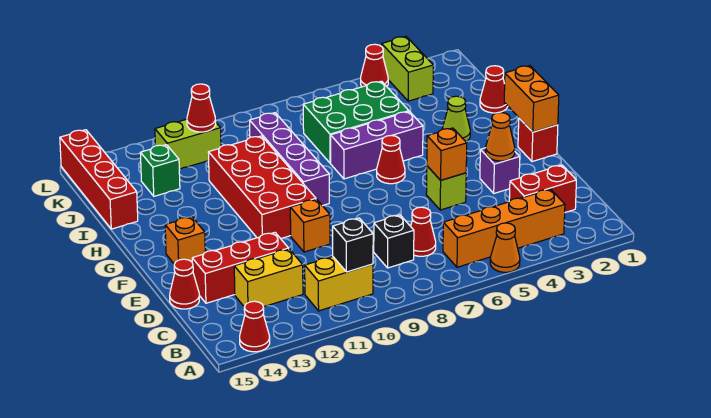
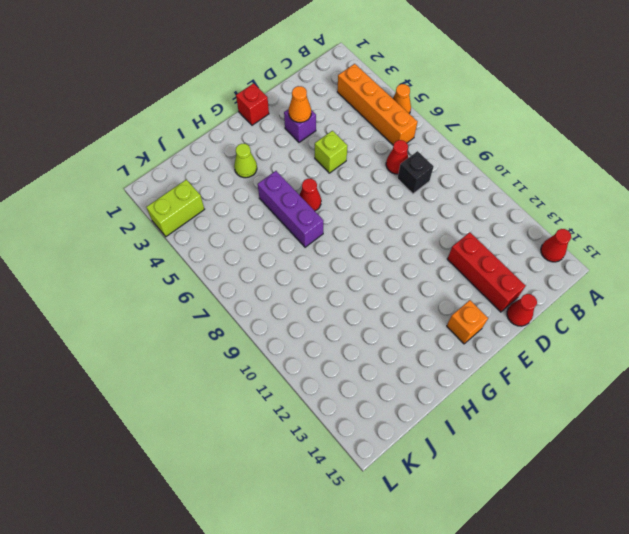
none -> yellow brick B10:B11 level 1
none -> red brick C2:C3 level 1
none -> yellow brick C12:C13 level 1
none -> orange brick E10 level 1

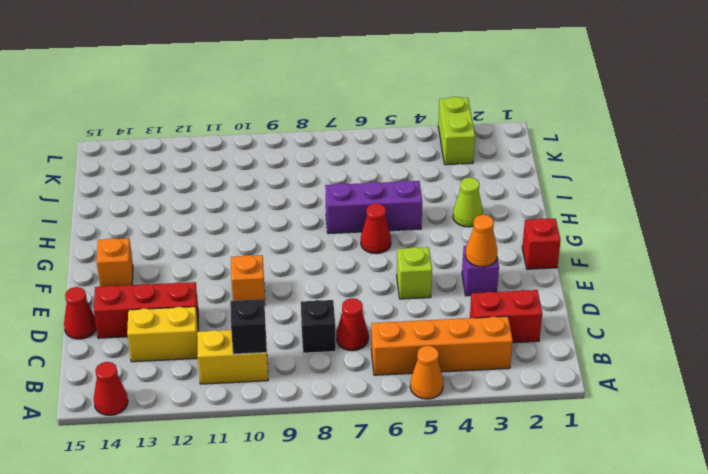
none -> red brick F10:I11 level 1
none -> purple brick G9:J9 level 1
none -> red cone I1 level 1
none -> green brick I5:J7 level 1

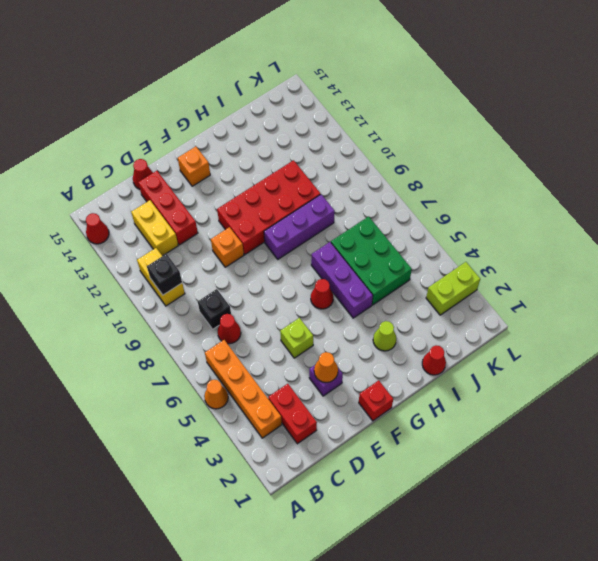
purple brick G9:I9 level 1 -> purple brick G9:J9 level 1
none -> red brick I15:L15 level 1
none -> green brick J13 level 1
none -> lime brick K11:K12 level 1
none -> red cone L4 level 1

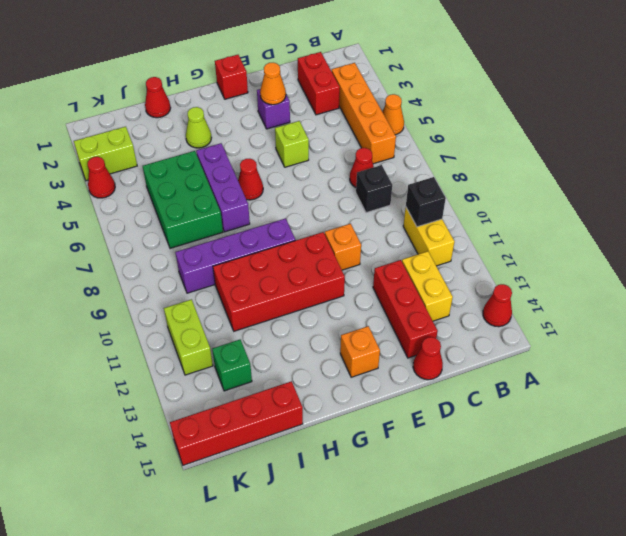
none -> orange brick E5 level 2
none -> orange brick F1:G1 level 2
none -> red cone K11 level 2

